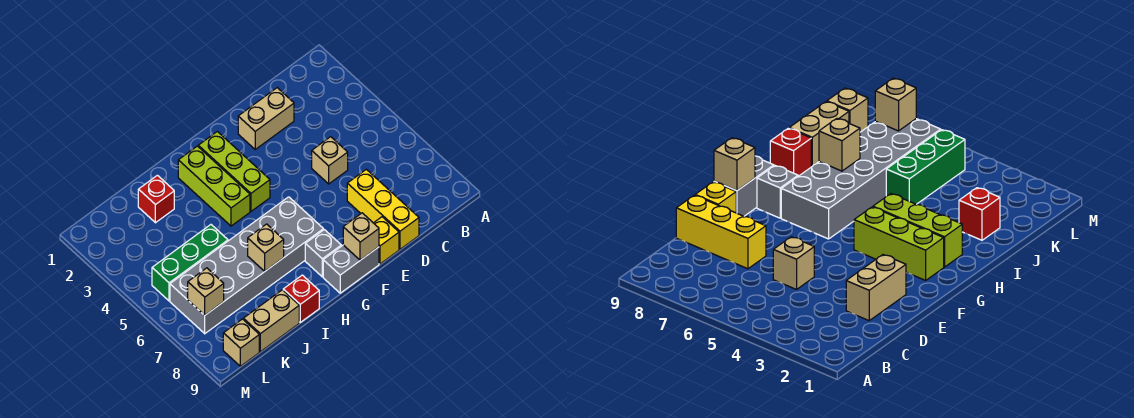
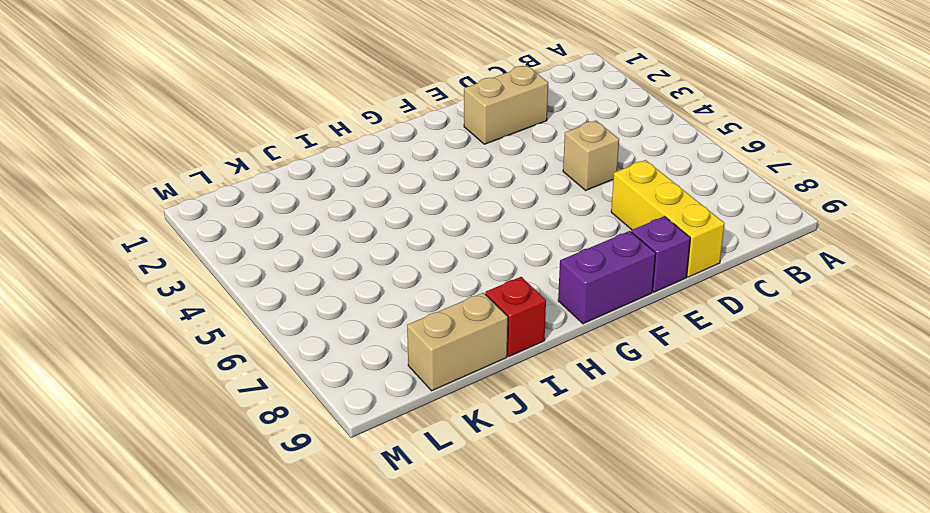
purple brick E9 level 1 -> yellow brick E9 level 1
purple brick F9:G9 level 1 -> grey brick F9:G9 level 1
none -> lime brick G2:G4 level 1
none -> grey brick G6:L7 level 1
none -> grey brick G8 level 1

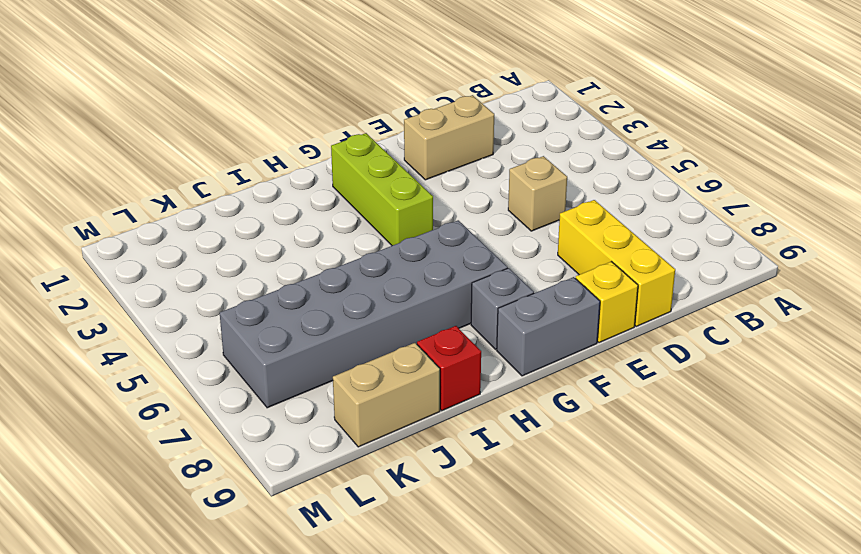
none -> lime brick H2:H4 level 1
none -> red brick J2 level 1
none -> green brick J5:L5 level 1

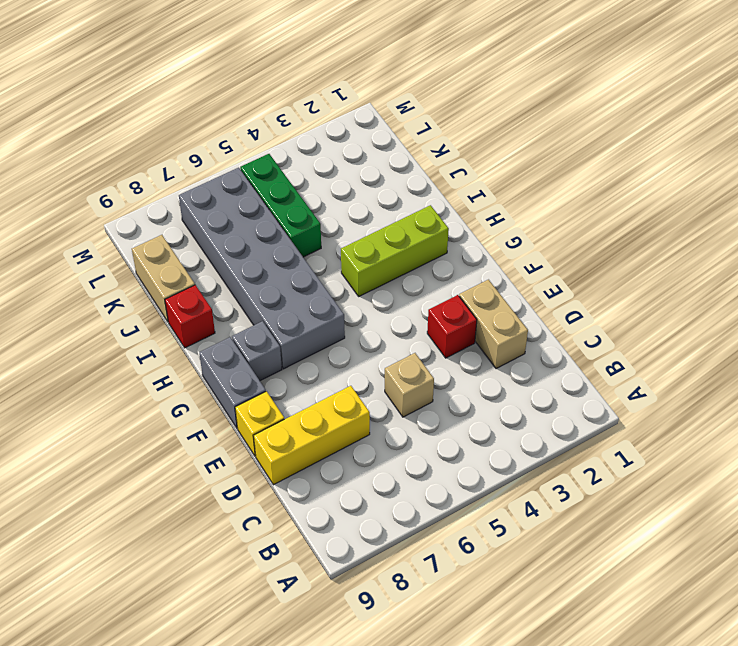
red brick E3 level 1 -> red brick J2 level 1
none -> lime brick G2:G4 level 1
none -> tan brick L9 level 1
none -> tan brick F9 level 2

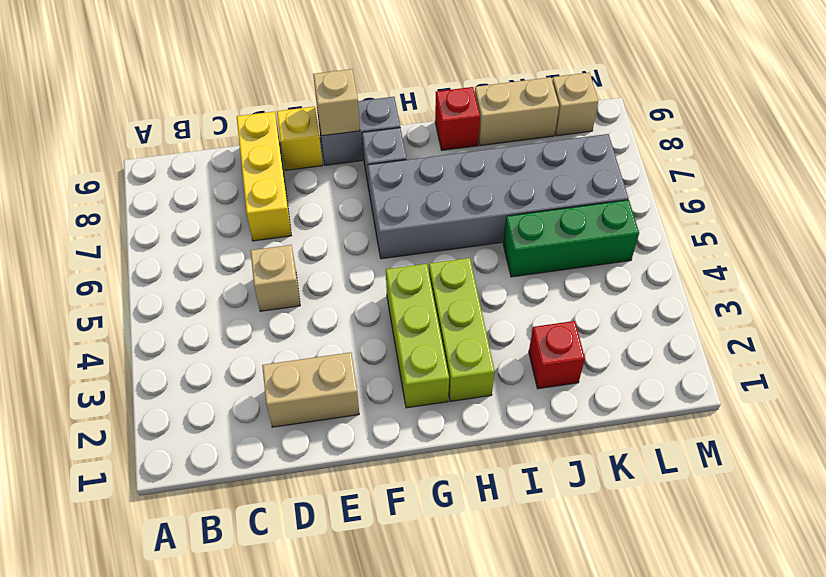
none -> tan brick I7 level 2
none -> tan brick L7 level 2

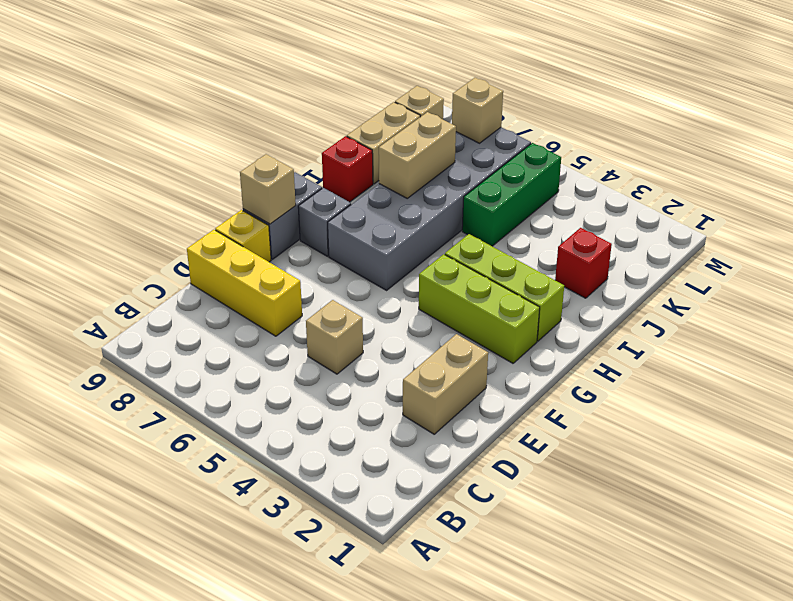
tan brick I7:J7 level 2 -> tan brick I7 level 2

